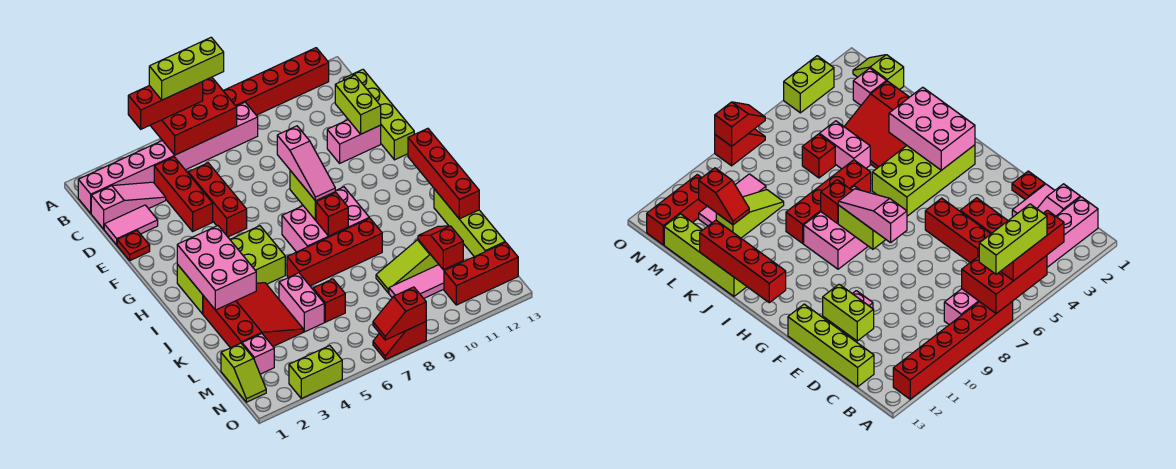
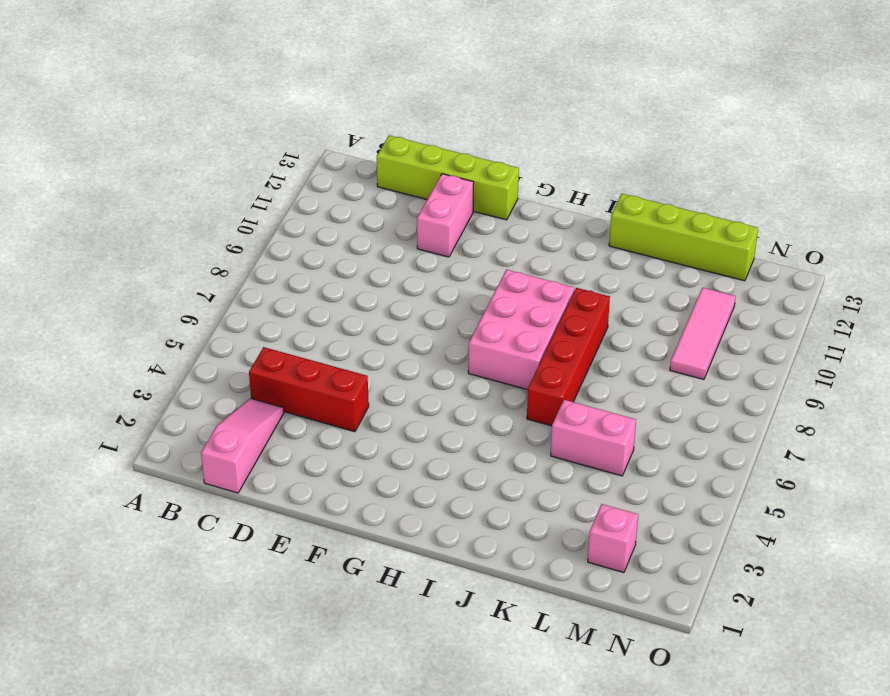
none -> red brick A7:A12 level 1
none -> pink brick B1:B8 level 1
none -> pink tile D1:D2 level 1
none -> red brick D5:F5 level 1

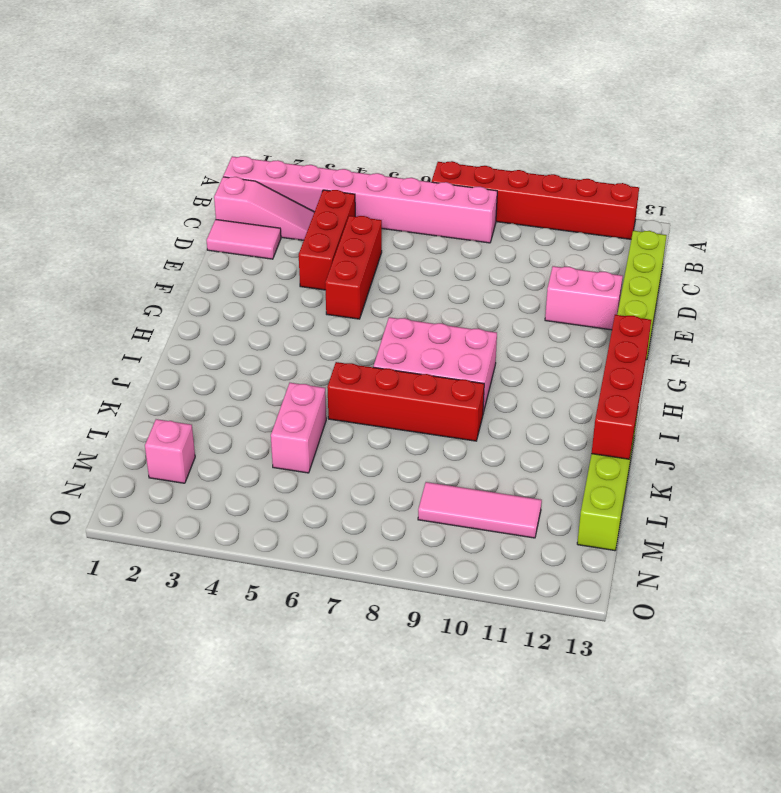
none -> red plate E1 level 1
none -> lime brick H2:I5 level 1
none -> red slope J2:L4 level 1 top 2
none -> red brick L6 level 1

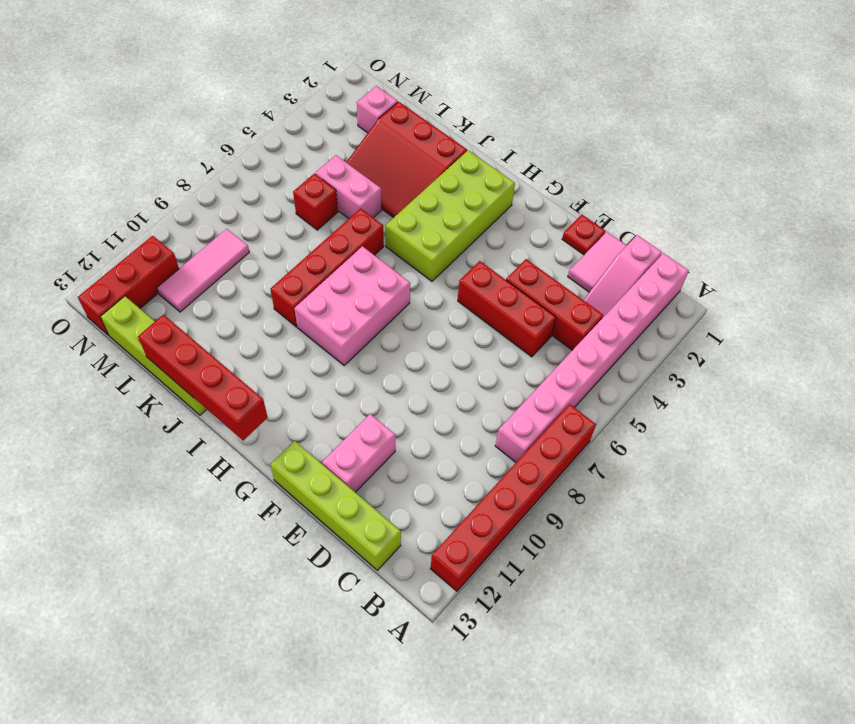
none -> lime slope L9:L11 level 1 top 11
none -> lime slope M1:N1 level 1 top M
none -> lime brick O3:O4 level 1
none -> red slope O7:O8 level 1 top 8

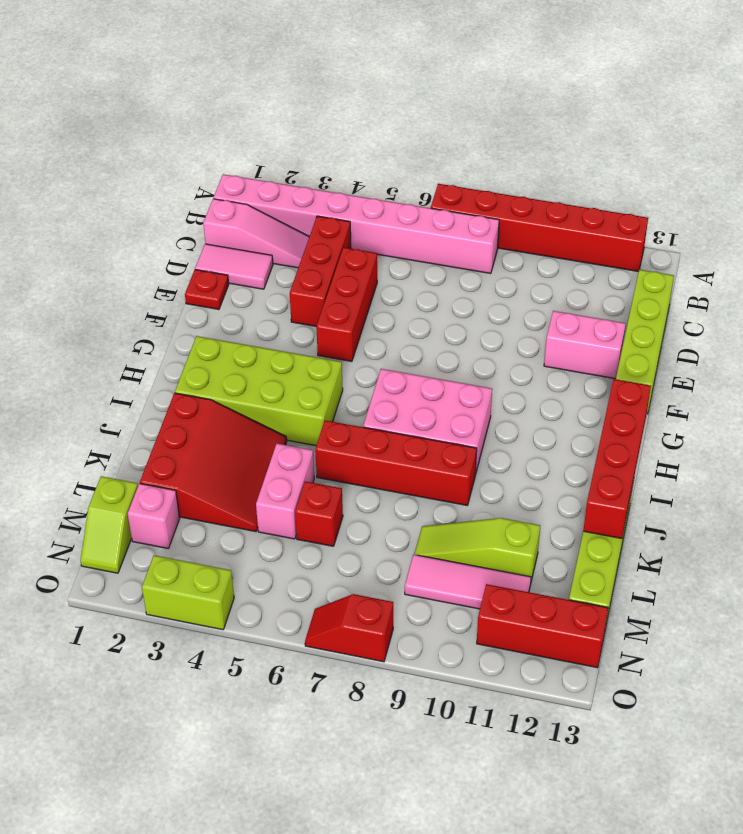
none -> red brick A5:B7 level 2
none -> lime brick D12:E12 level 2
none -> lime brick G8:H8 level 2
none -> pink brick H2:J3 level 2

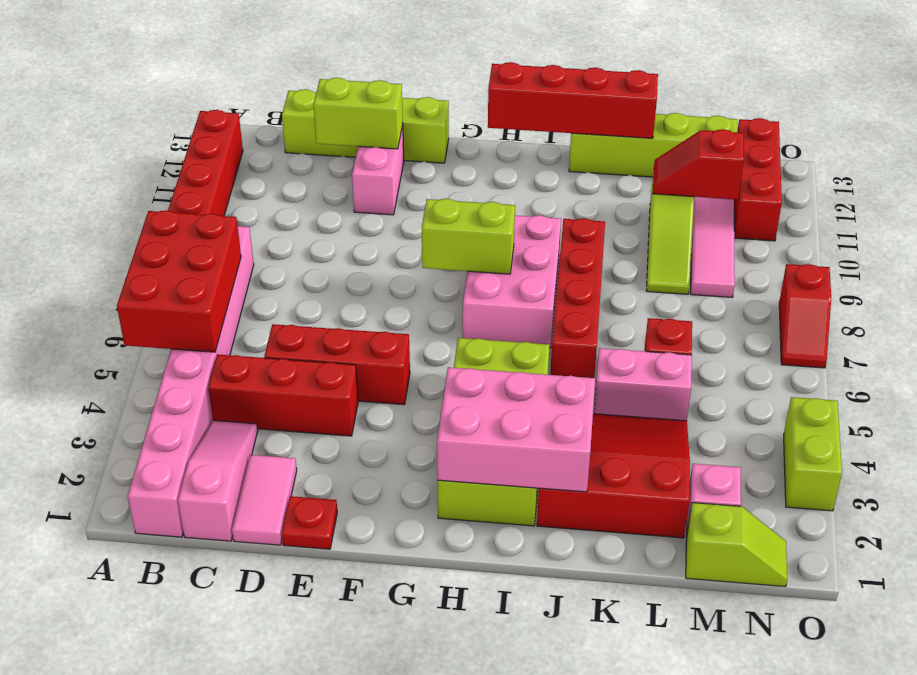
none -> red brick I8 level 2
none -> red slope O7:O8 level 2 top 8
none -> red brick A4:A6 level 3
none -> pink slope F8:H8 level 3 top F

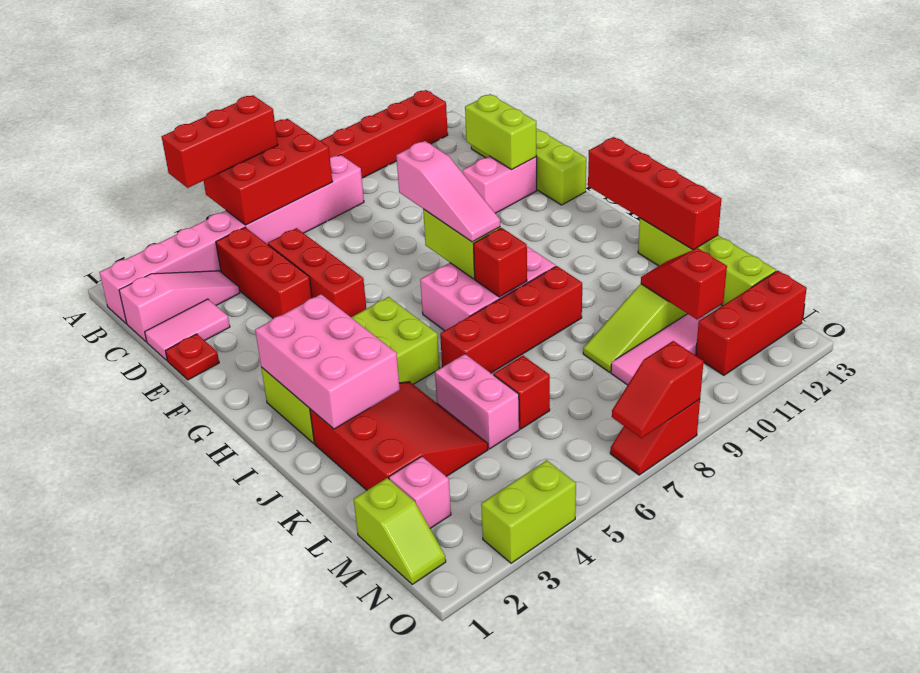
none -> lime brick A5:A7 level 4

